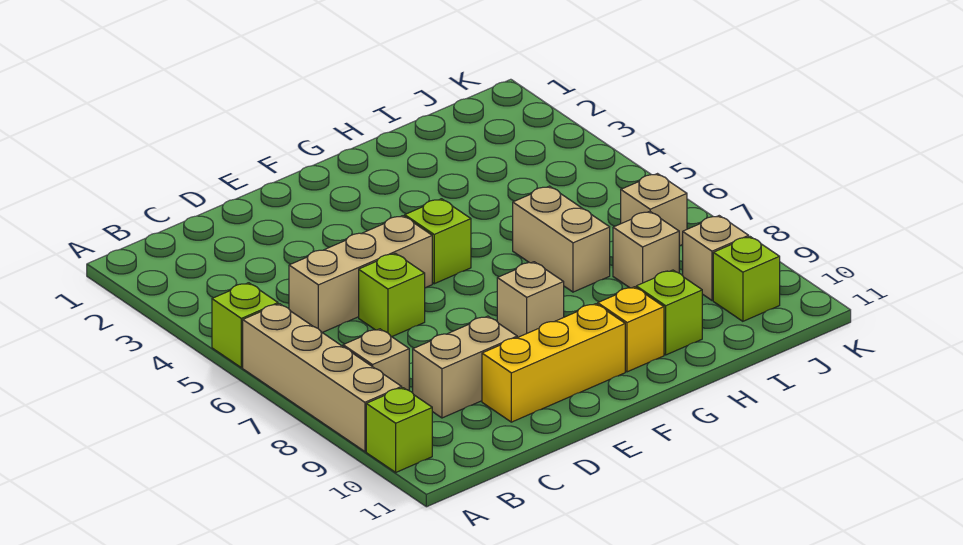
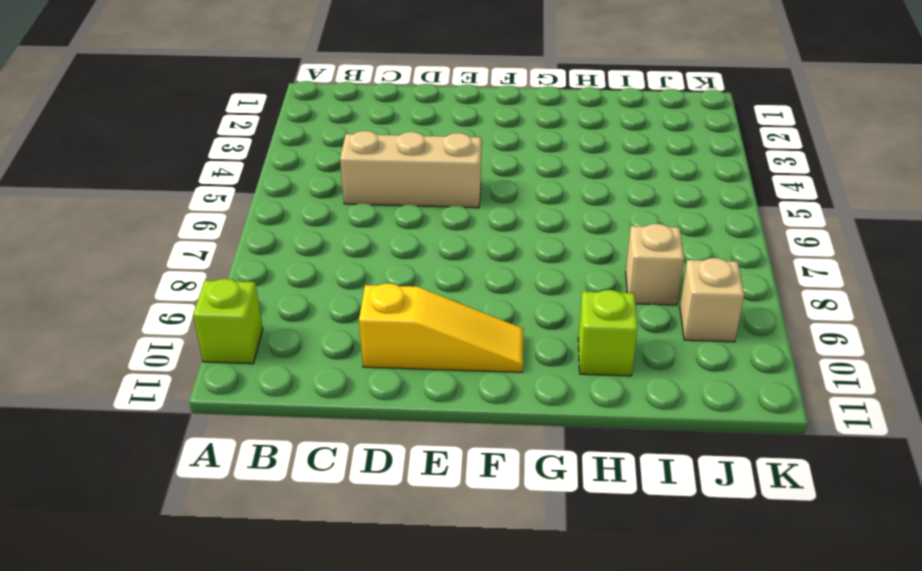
yellow slope D10:F10 level 1 top D -> yellow brick D10:F10 level 1
none -> lime brick A5 level 1
none -> tan brick A6:A9 level 1
none -> tan brick B8 level 1

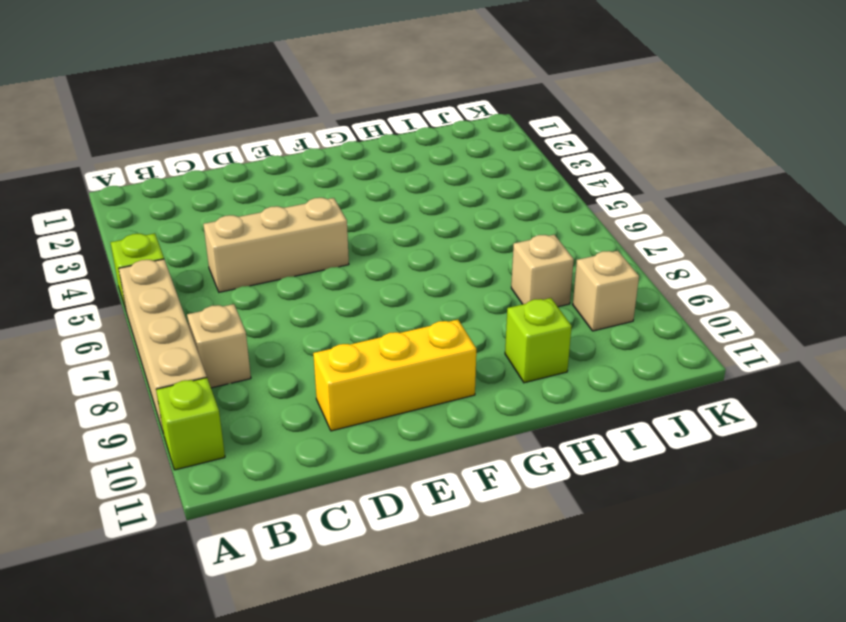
none -> tan brick C9:D9 level 1
none -> lime brick D6 level 1
none -> lime brick F5 level 1

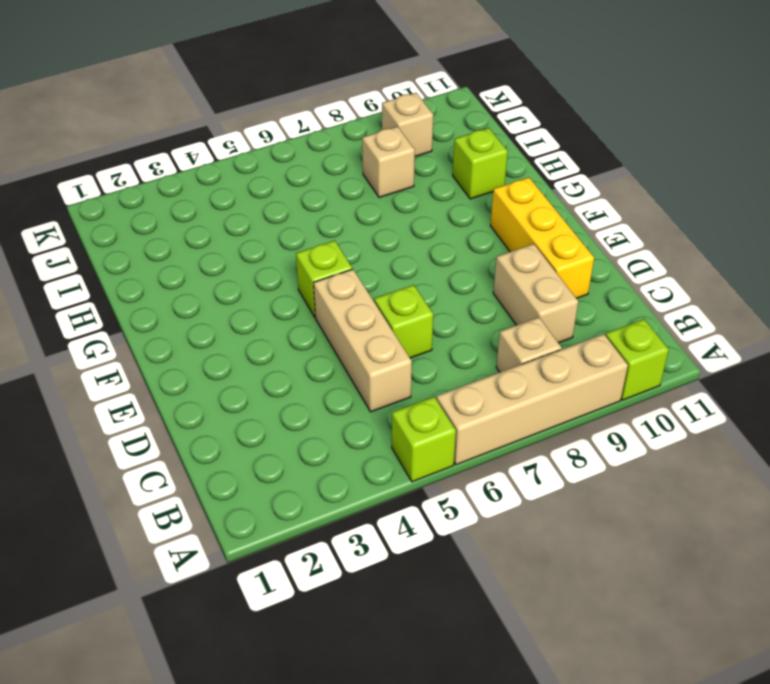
none -> tan brick F8 level 1
none -> yellow brick G10 level 1
none -> tan brick H6:H7 level 1

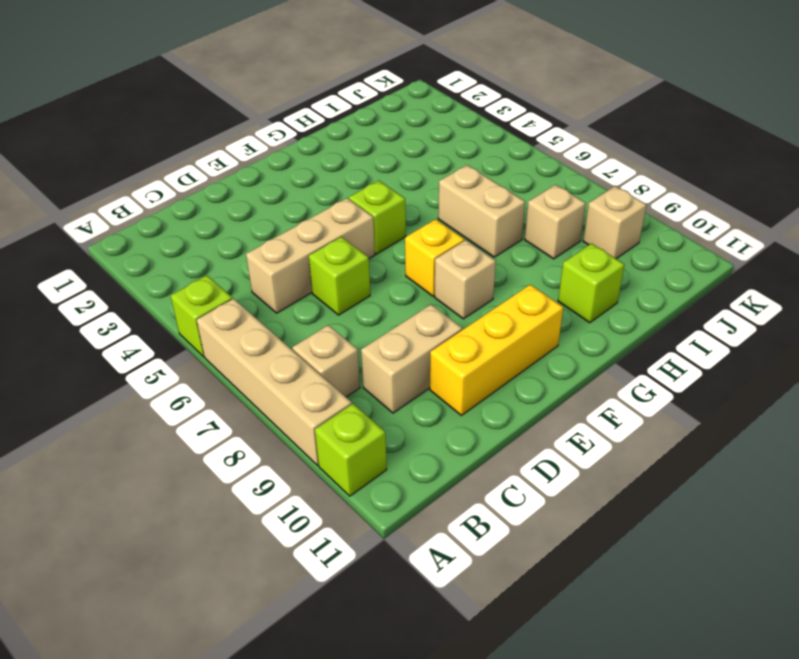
yellow brick F7 level 1 -> yellow brick G10 level 1
none -> tan brick J7 level 1
none -> lime brick J10 level 1

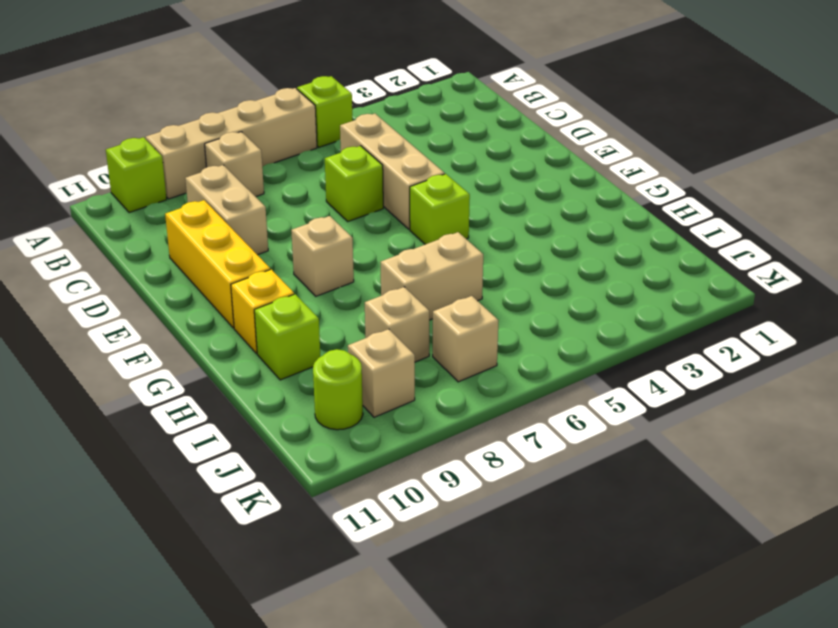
lime round brick J10 level 1 -> lime brick J10 level 1

